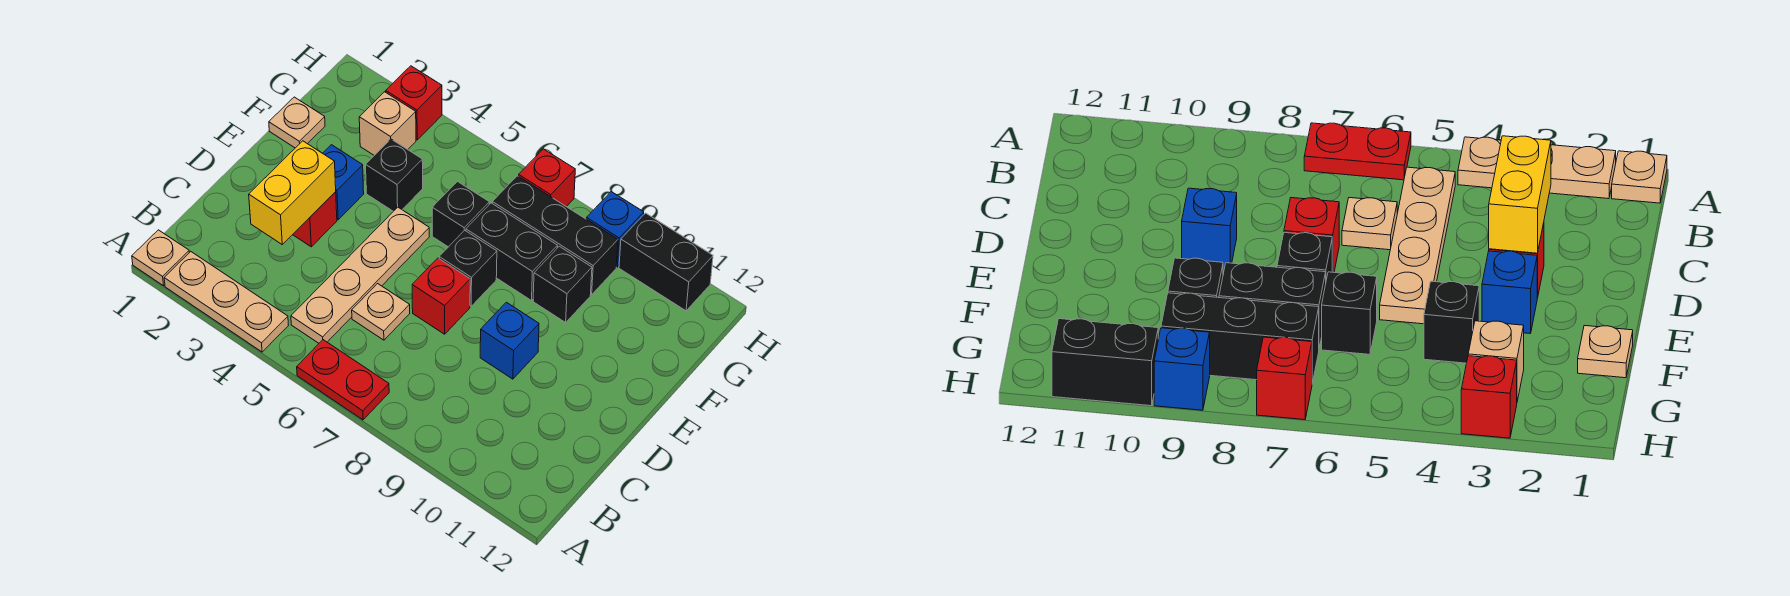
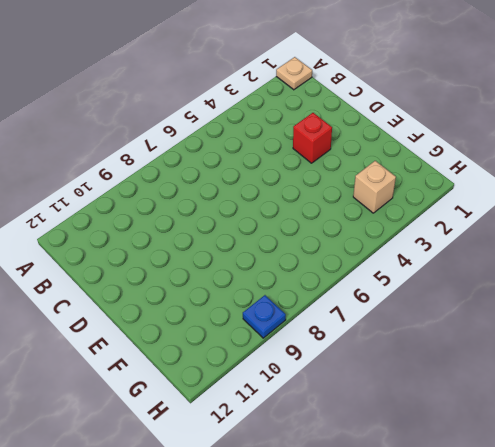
blue plate H9 level 1 -> blue brick H9 level 1
none -> tan plate A2:A4 level 1
none -> red plate A6:A7 level 1
none -> tan plate B5:E5 level 1

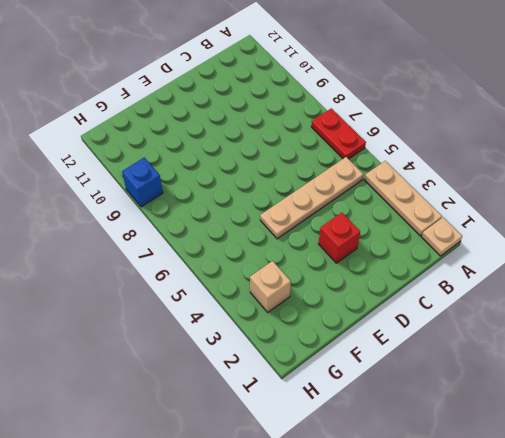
none -> tan plate C6 level 1
none -> red brick D7 level 1
none -> blue brick D9 level 1

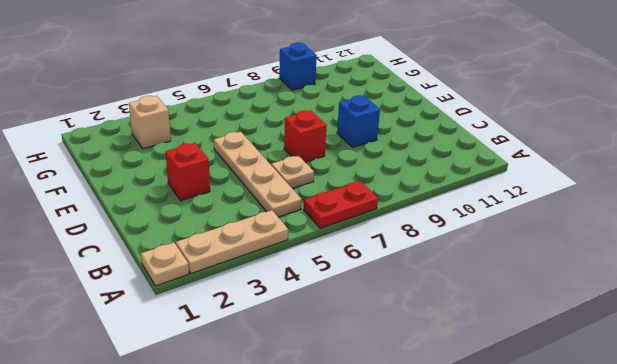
none -> blue brick E3 level 1
none -> black brick E7 level 1
none -> tan plate F1 level 1

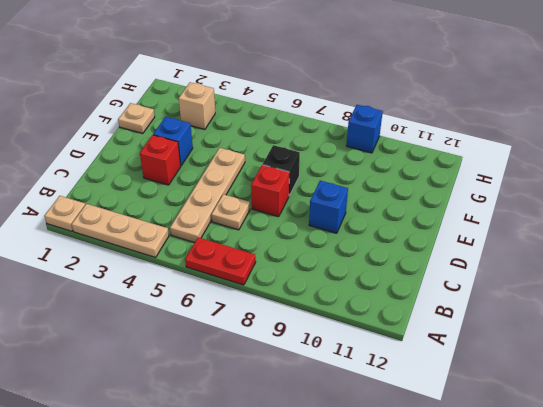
none -> black brick F4 level 1
none -> black brick F6 level 1
none -> black brick F7:F8 level 1

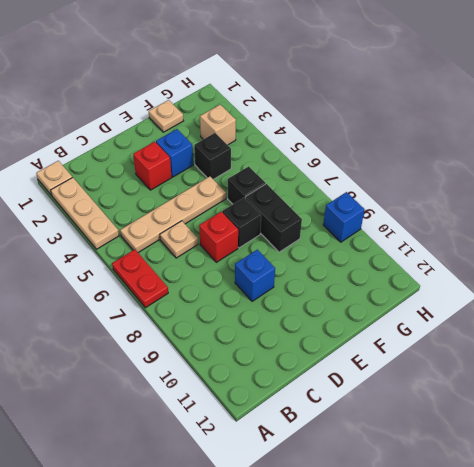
none -> black brick F9 level 1
none -> black brick G7:G9 level 1
none -> red brick H3 level 1

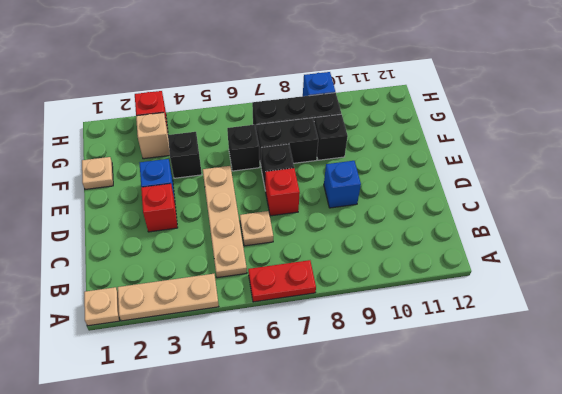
none -> red brick H7 level 1
none -> black brick H10:H11 level 1
none -> yellow brick C3:D3 level 2

